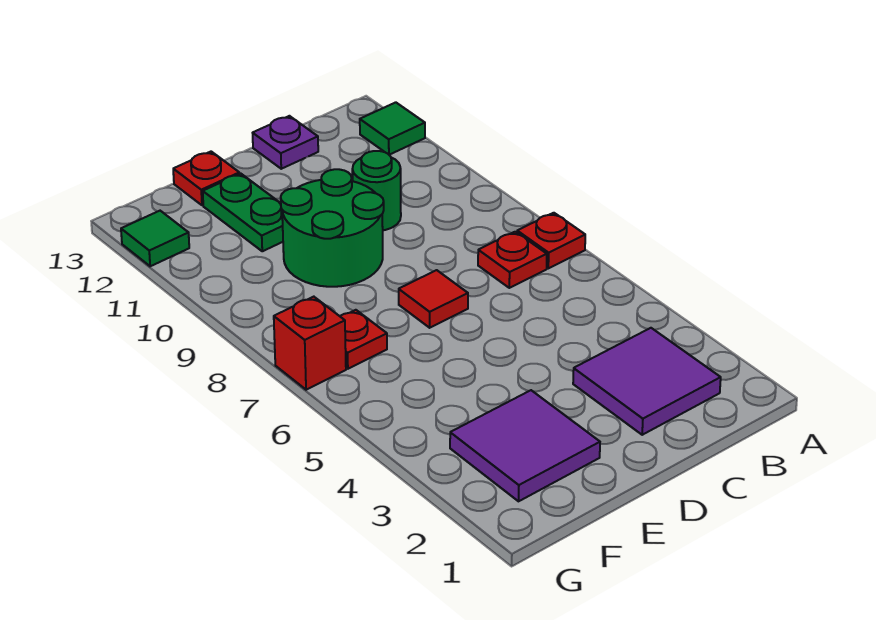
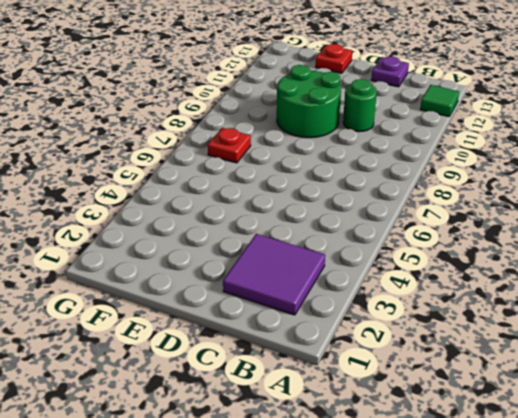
none -> red plate A7 level 1
none -> red plate B7 level 1
none -> red tile D7 level 1

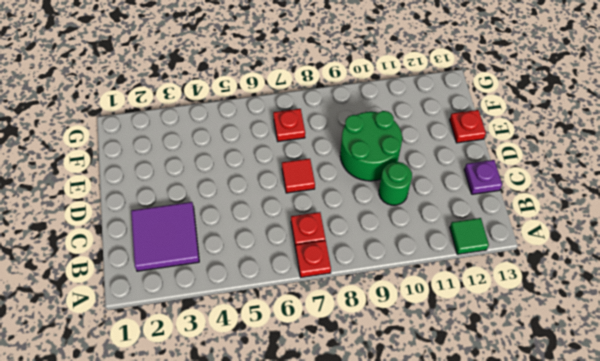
none -> purple tile E2:F3 level 1
none -> green plate E11:E12 level 1
none -> red brick G7 level 1

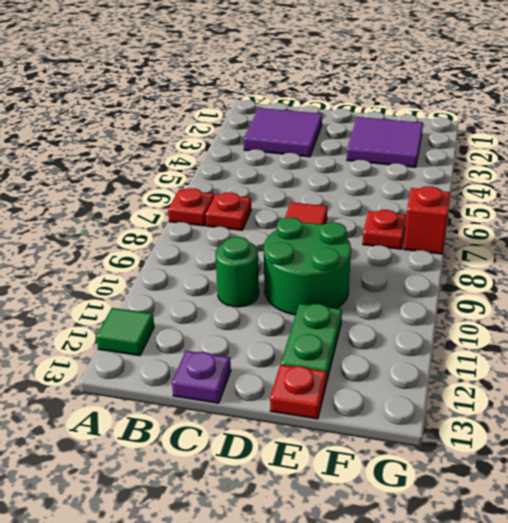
none -> green tile G12 level 1

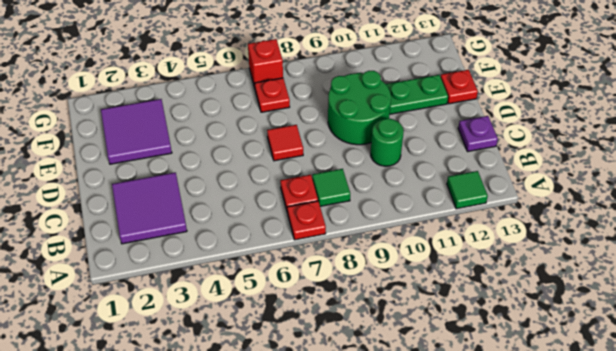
green tile B8 level 1 -> green tile G12 level 1

